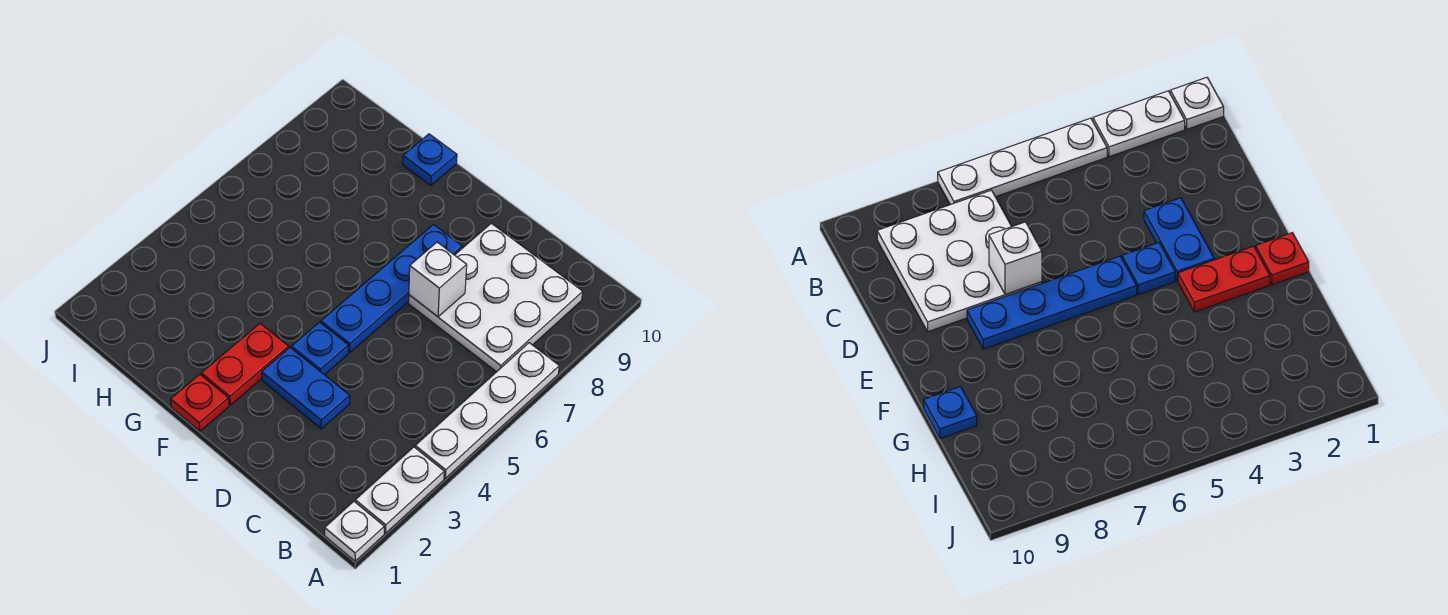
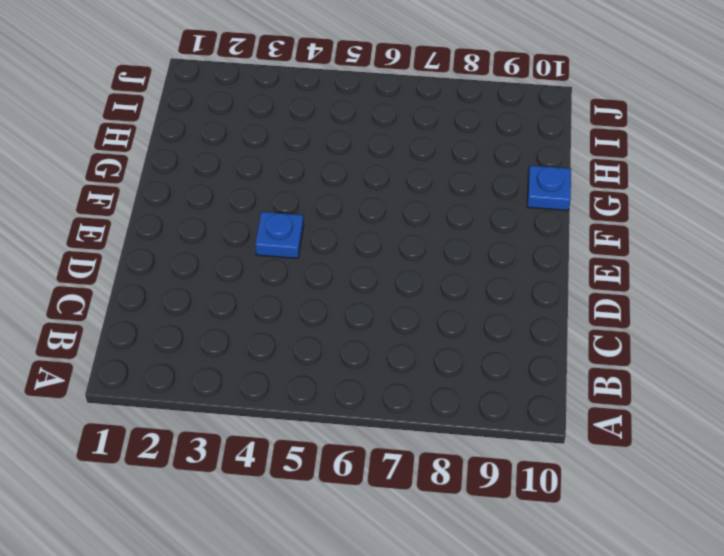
none -> white plate A1 level 1
none -> white plate A2:A3 level 1

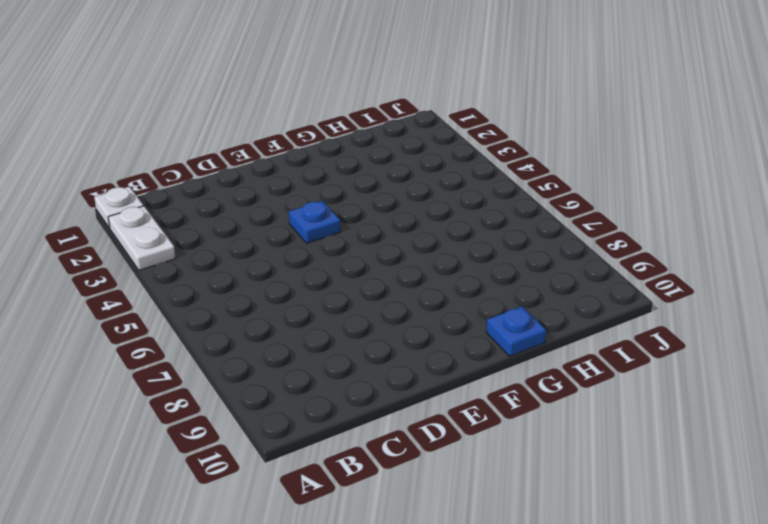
none -> white plate A4:A7 level 1
none -> white plate B7:D9 level 1

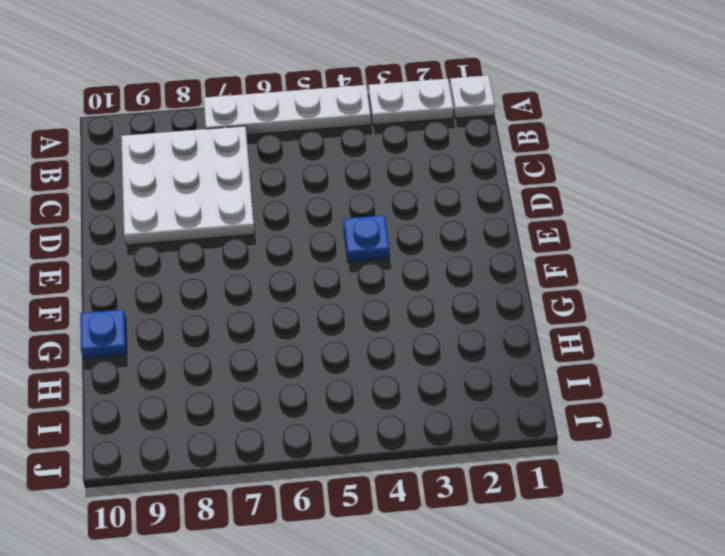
none -> blue plate D3:E3 level 1
none -> blue plate E5:E8 level 1

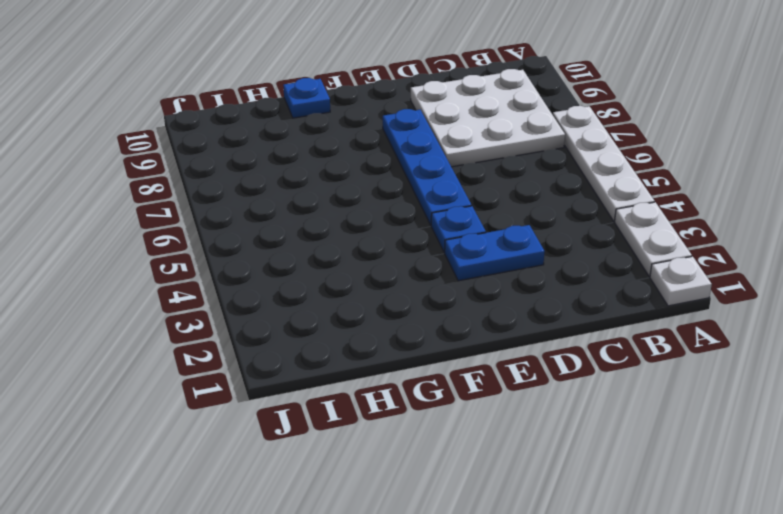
none -> red plate F1 level 1
none -> red plate F2:F3 level 1

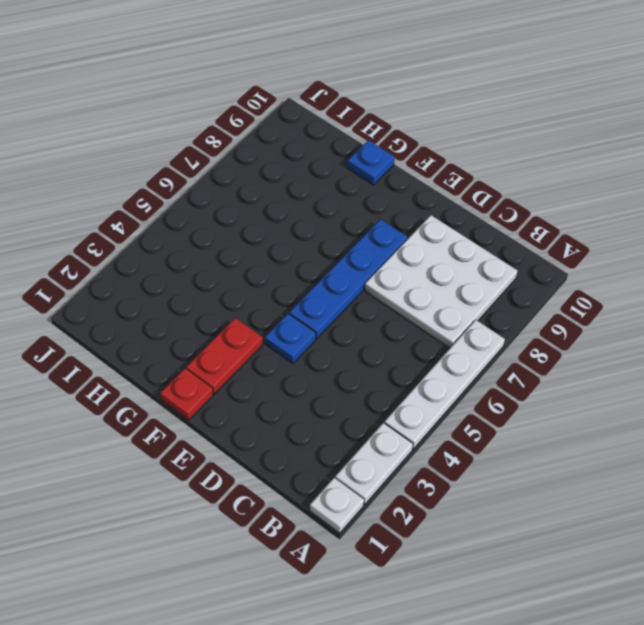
none -> blue plate D3:E3 level 1
none -> white brick D7 level 2

